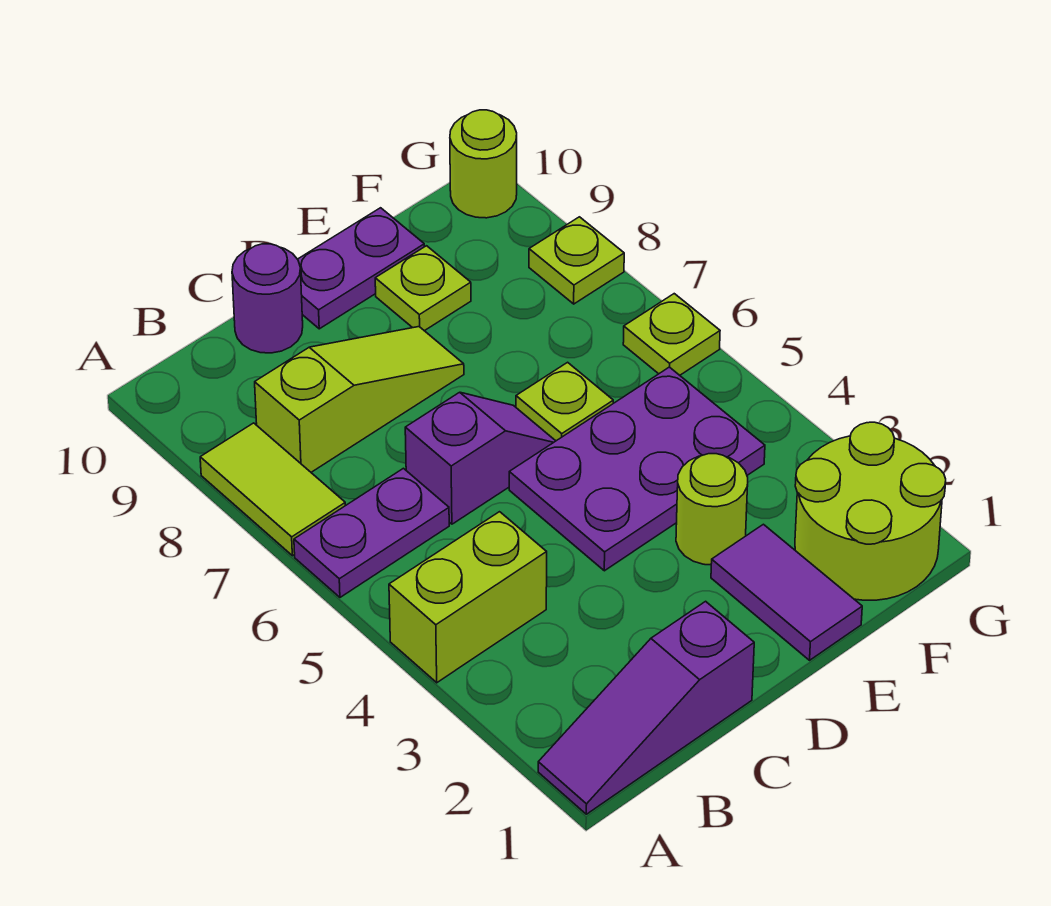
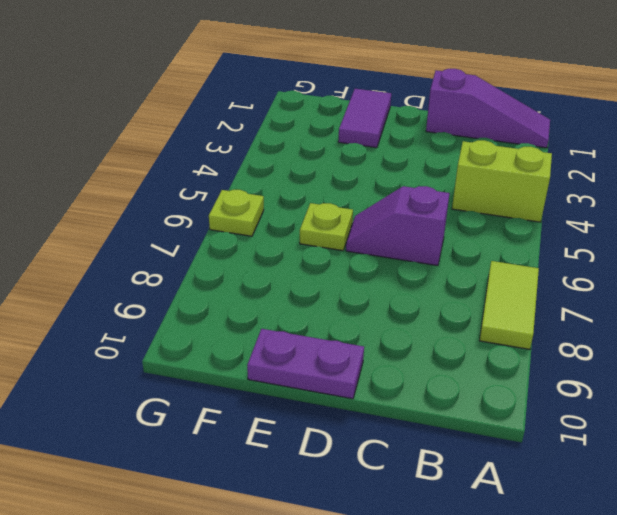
none -> purple plate A6:B6 level 1
none -> lime slope B8:D8 level 1 top B
none -> purple round brick C10 level 1

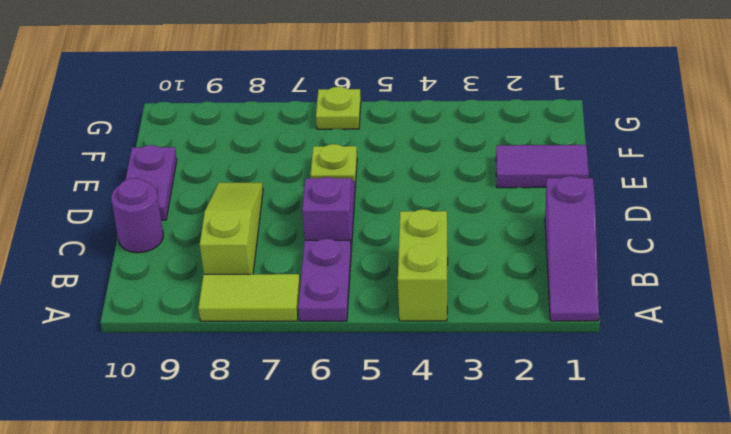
none -> purple plate D4:F5 level 1
none -> lime round brick E3 level 1
none -> lime plate E9 level 1

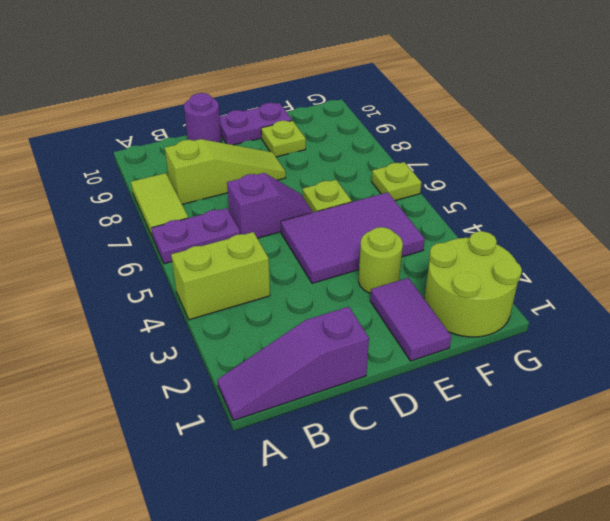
purple tile D4:F5 level 1 -> purple plate D4:F5 level 1
none -> lime plate G8 level 1
none -> lime round brick G10 level 1

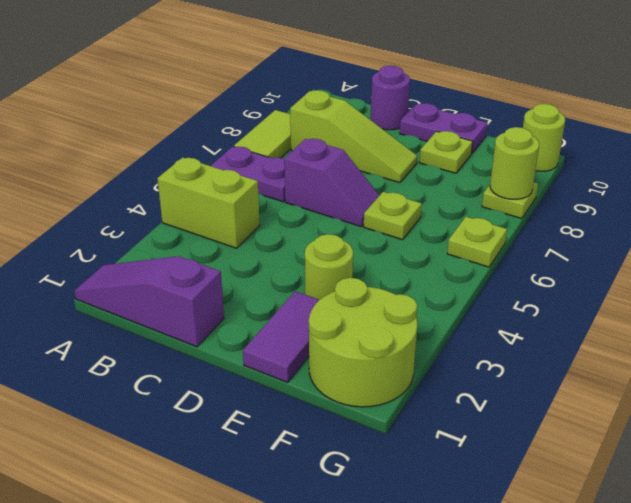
lime round brick G8 level 2 -> none
none -> purple plate D4:F5 level 1

